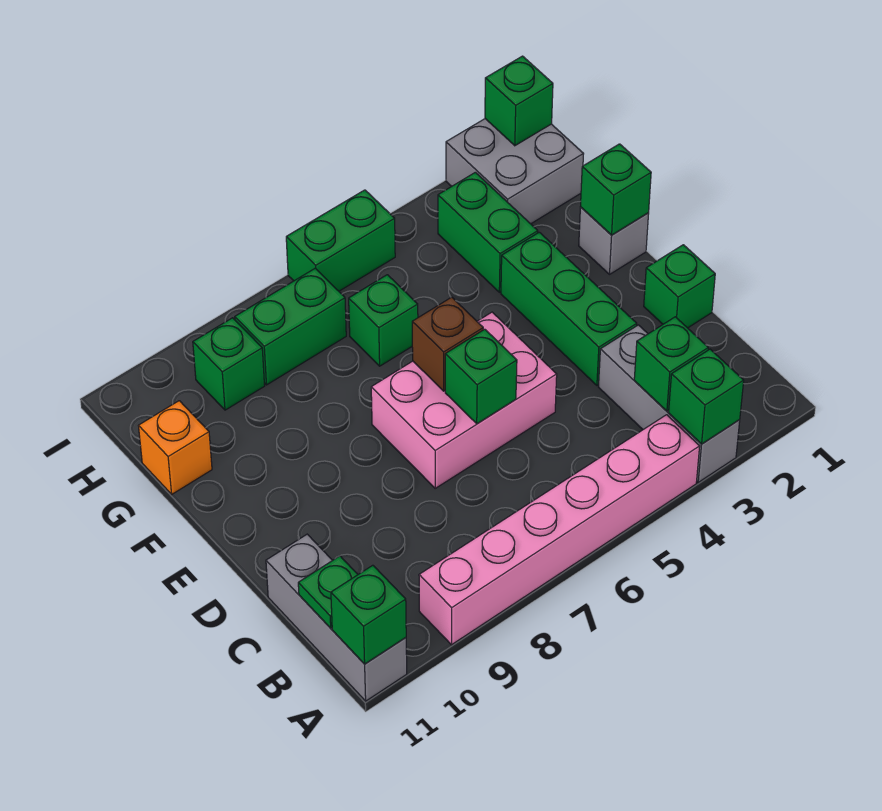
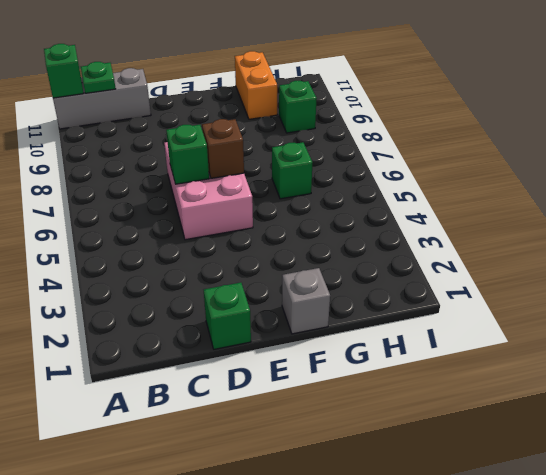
orange brick G10:G11 level 1 -> orange brick G11 level 1
none -> grey brick A3:C3 level 1
none -> pink brick A4:A9 level 1
none -> green brick D3:F3 level 1

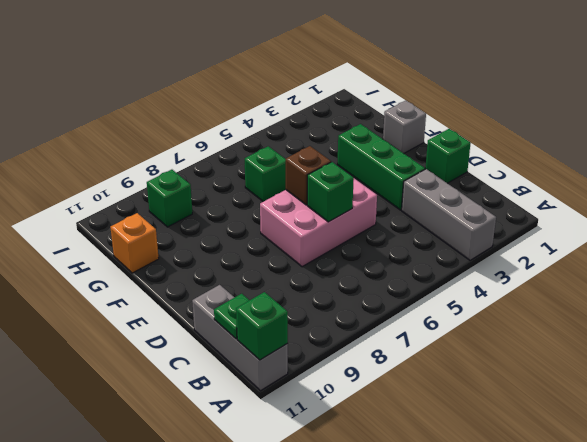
none -> pink brick A4:A9 level 1
none -> green brick G3:H3 level 1
none -> grey brick H1:I2 level 1

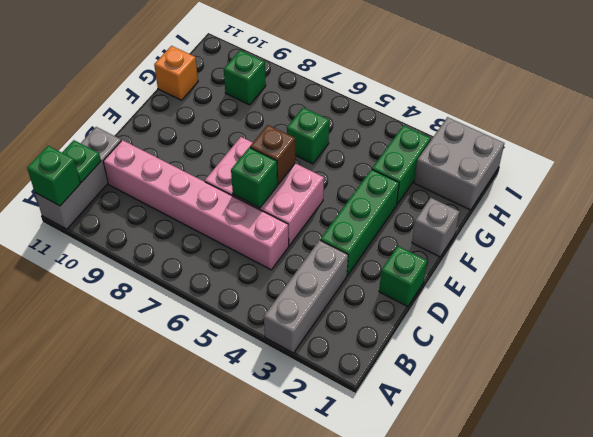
pink brick C5:C10 level 1 -> pink brick A4:A9 level 1
none -> green brick H7:H8 level 1
none -> green brick I5:I6 level 1
none -> green brick A3 level 2

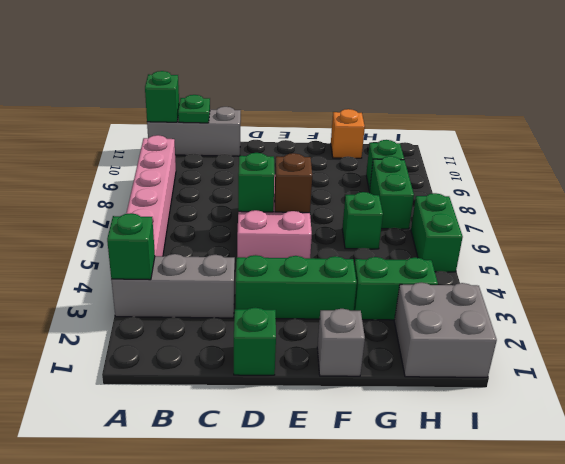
none -> green brick B3 level 2
none -> green brick F1 level 2
none -> green brick I1 level 2

